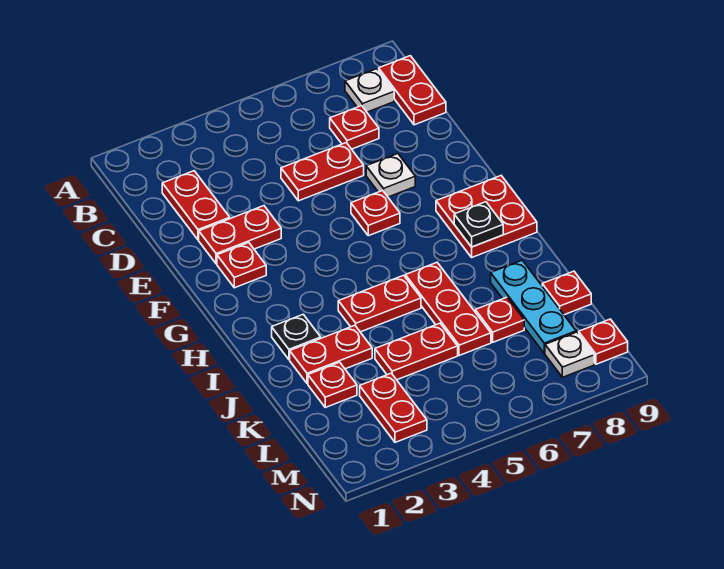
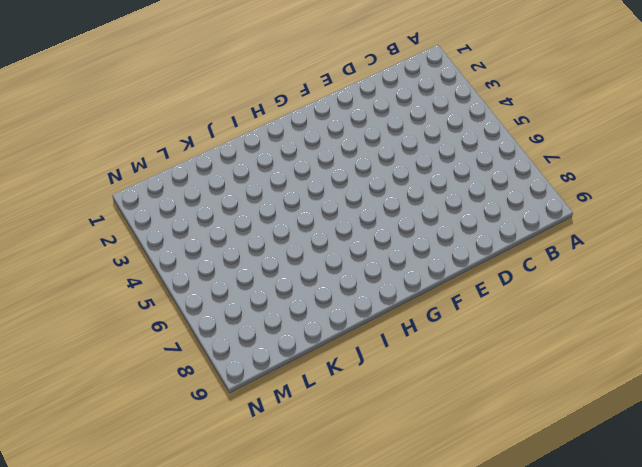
none -> white plate B8 level 1
none -> red plate B9:C9 level 1
none -> red plate C2:D2 level 1

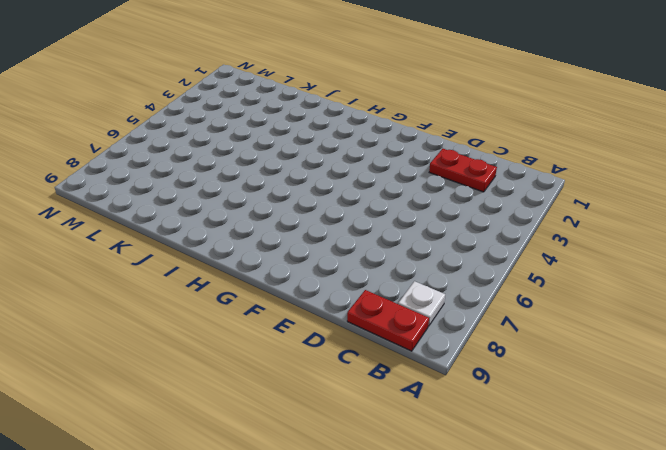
none -> red plate C7 level 1
none -> red plate D5:D6 level 1
none -> red plate E2:E3 level 1

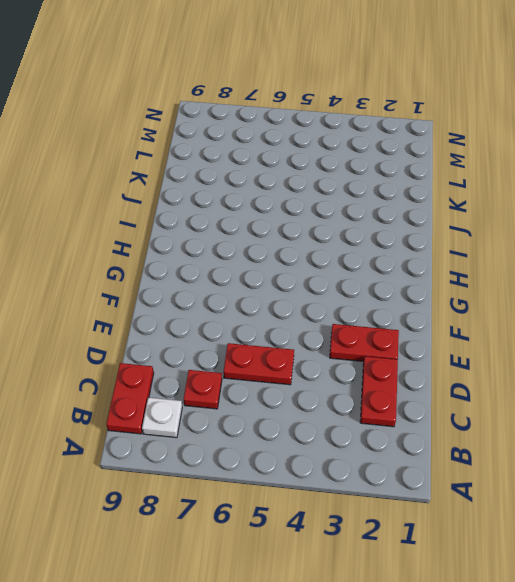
none -> white plate E7 level 1
none -> red plate F2 level 1
none -> red plate F6 level 1

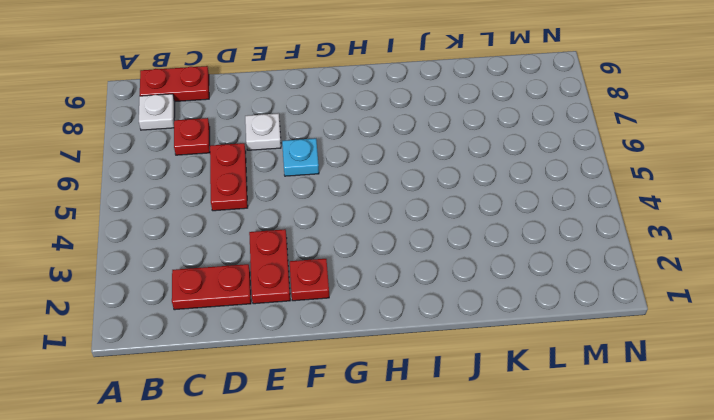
cyan plate F6 level 1 -> red plate F6 level 1
none -> red plate G8:H9 level 1
none -> black plate I2 level 1
none -> red plate I4:I5 level 1

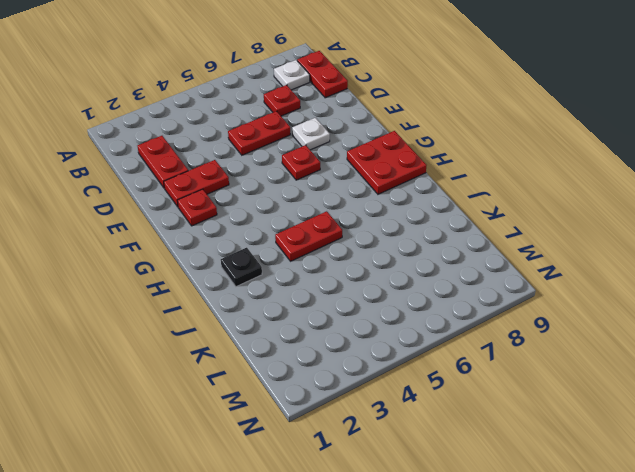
none -> red plate I6:K6 level 1
none -> red plate J2:J3 level 1
none -> cyan plate J8:L8 level 1

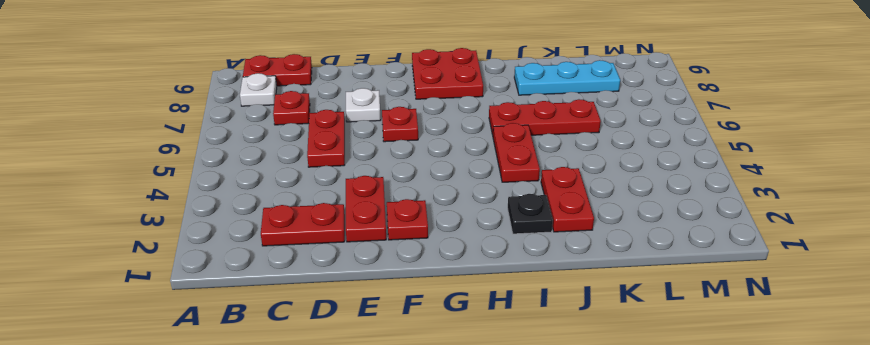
none -> red plate K2 level 1
none -> red plate K4:K5 level 1
none -> red plate K7 level 1

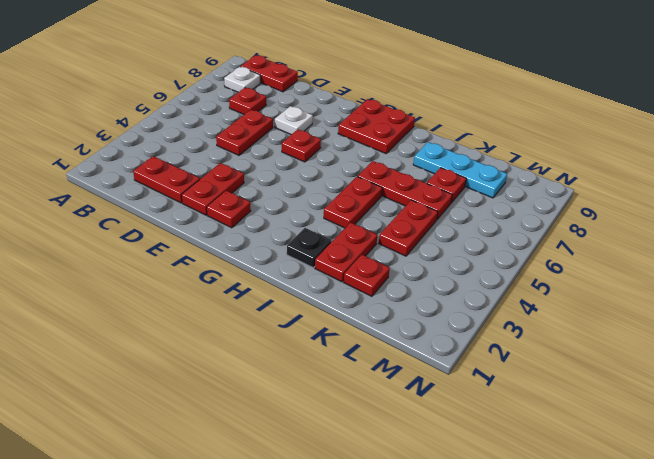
none -> red plate K9 level 1
none -> red plate L3:M3 level 1
none -> white plate M8 level 1

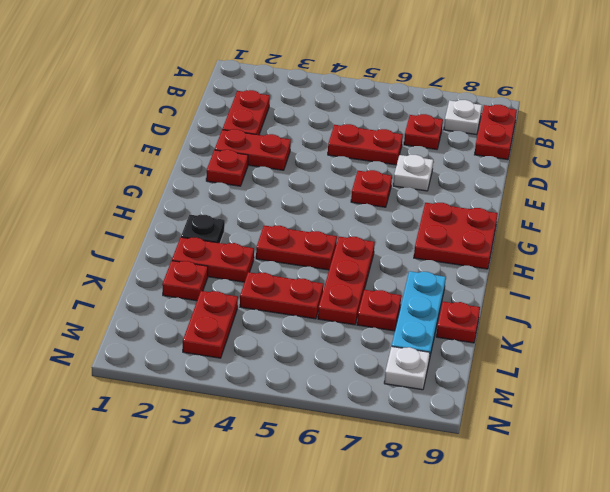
none -> red plate M9 level 1
none -> black plate H8 level 2

